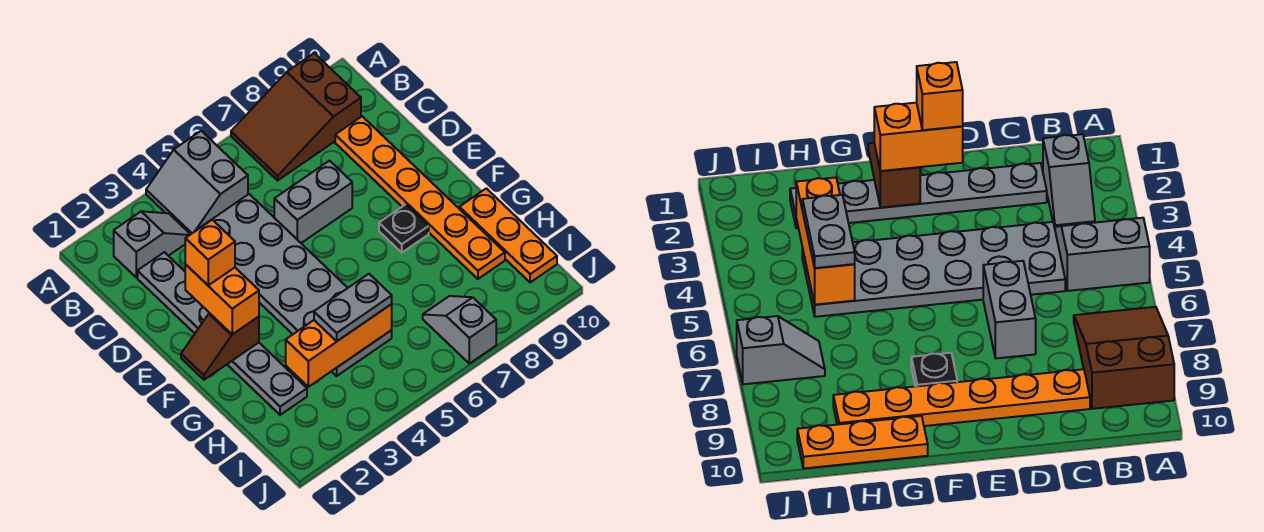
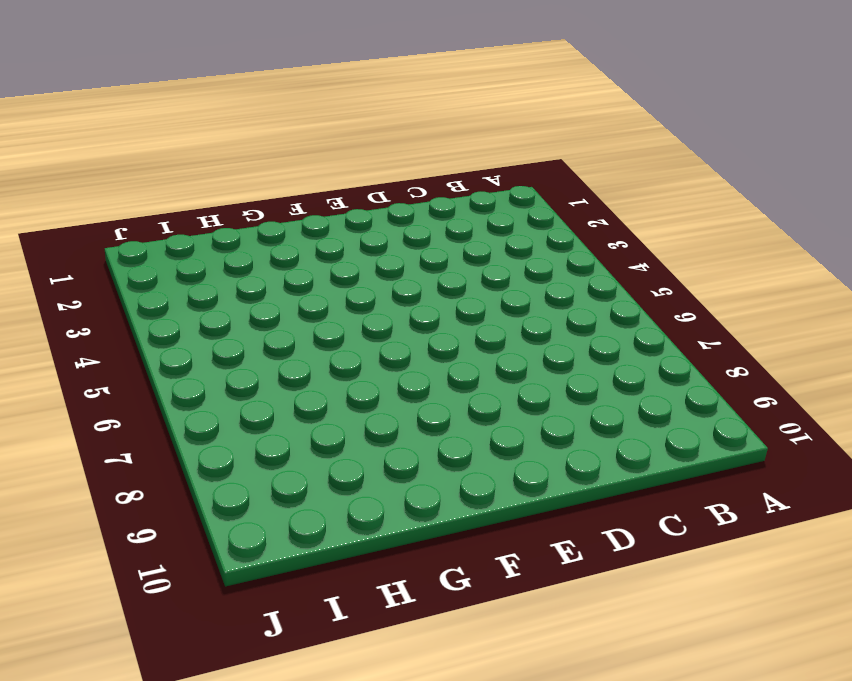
none -> grey slope A4:B5 level 1 top 5
none -> brown slope A7:B9 level 1 top 9
none -> grey slope B2:B3 level 1 top 2

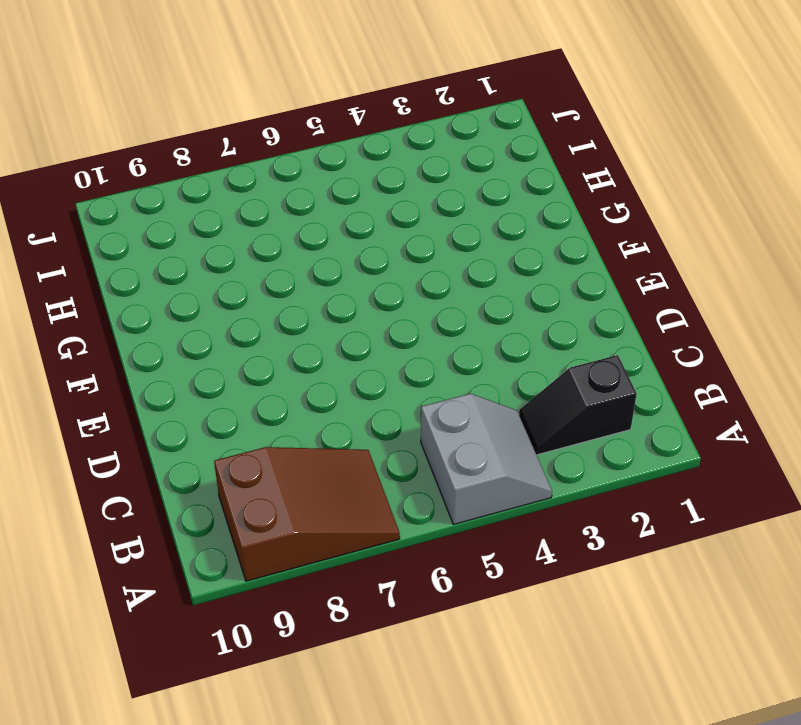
black slope B2:B3 level 1 top 2 -> grey slope B2:B3 level 1 top 2
none -> grey plate C2:H2 level 1
none -> grey plate C4:H5 level 1
none -> orange plate C9:H9 level 1

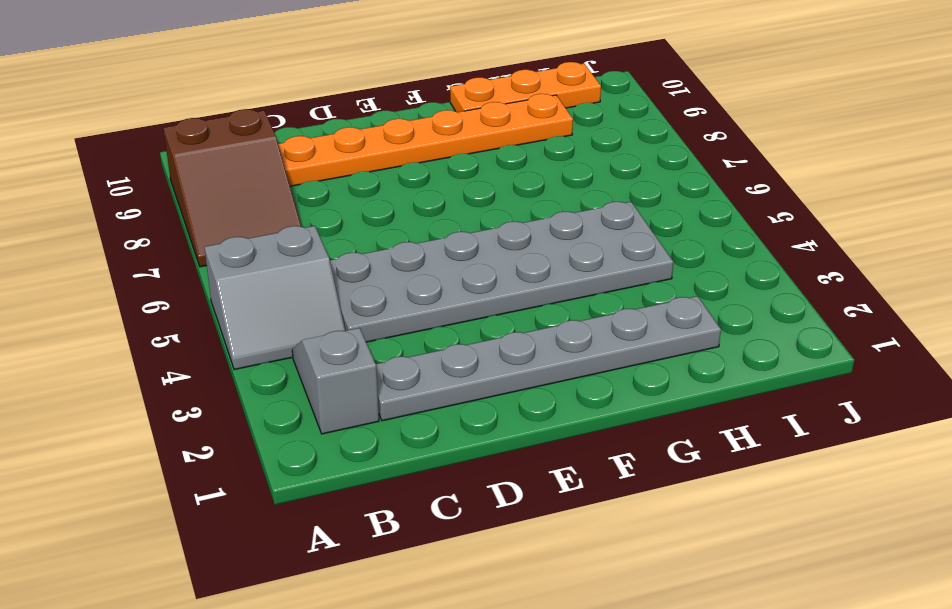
none -> grey brick D6:D7 level 1
none -> black plate F8 level 1
none -> grey slope I7:J7 level 1 top J

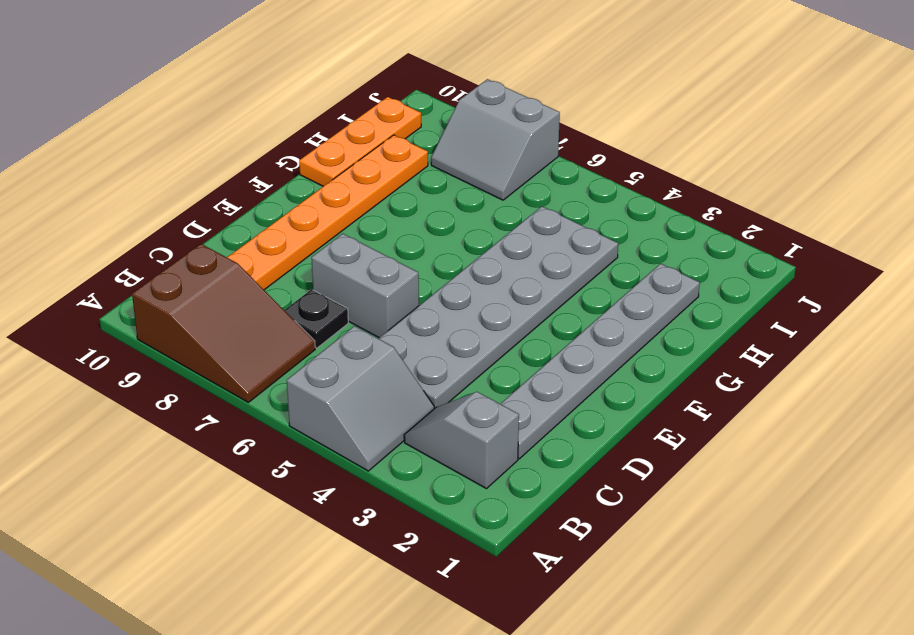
black plate C7 level 1 -> black plate F8 level 1
grey slope I7:J8 level 1 top J -> grey slope I7:J7 level 1 top J
none -> brown slope F1:F2 level 2 top 2
none -> orange brick H3:H5 level 2
none -> orange brick E2:F2 level 3

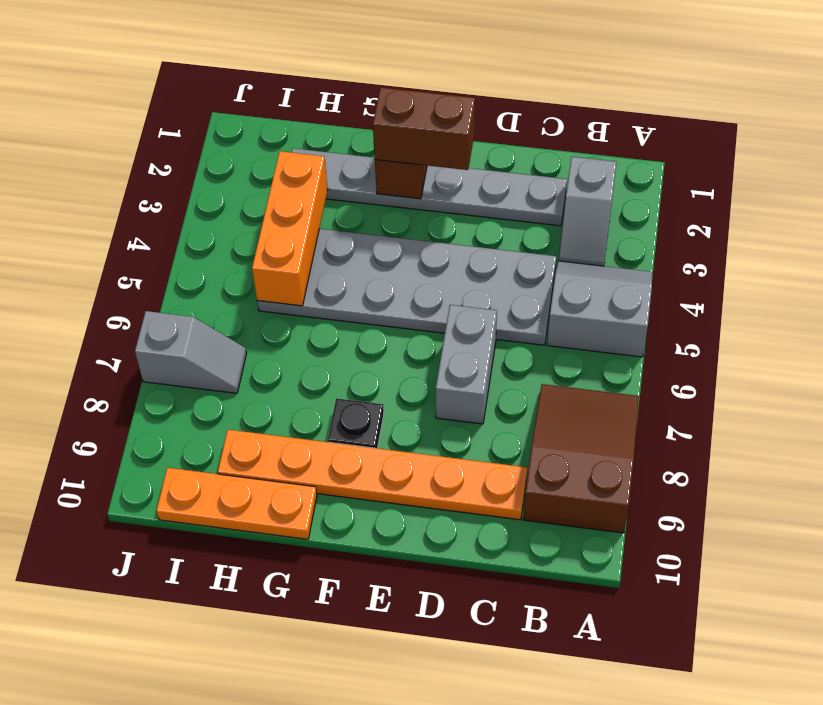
brown brick E2:F2 level 3 -> orange brick E2:F2 level 3
none -> grey plate H4:H5 level 3
none -> orange brick E2 level 4

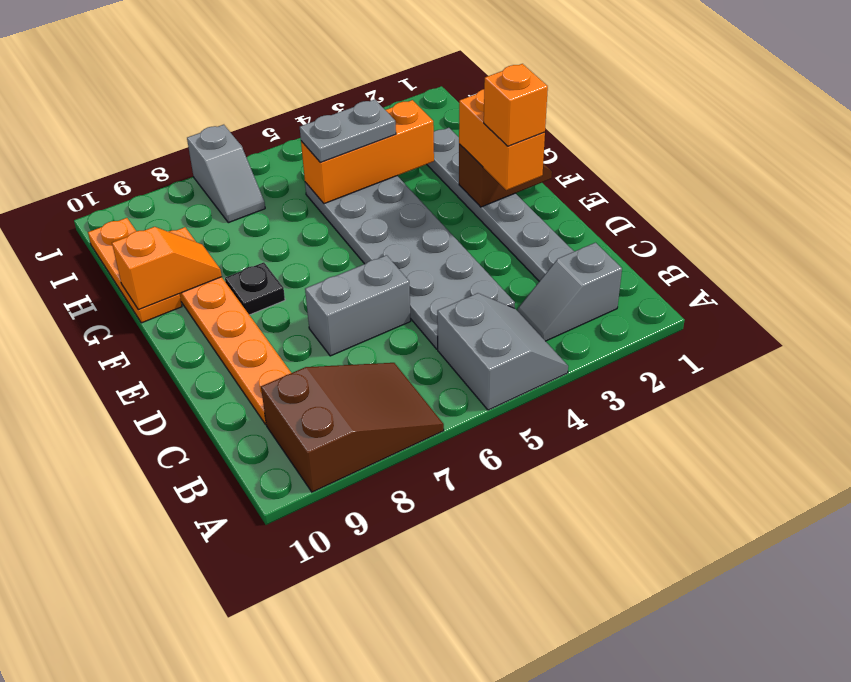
orange slope G9:G10 level 2 top 10 -> none

